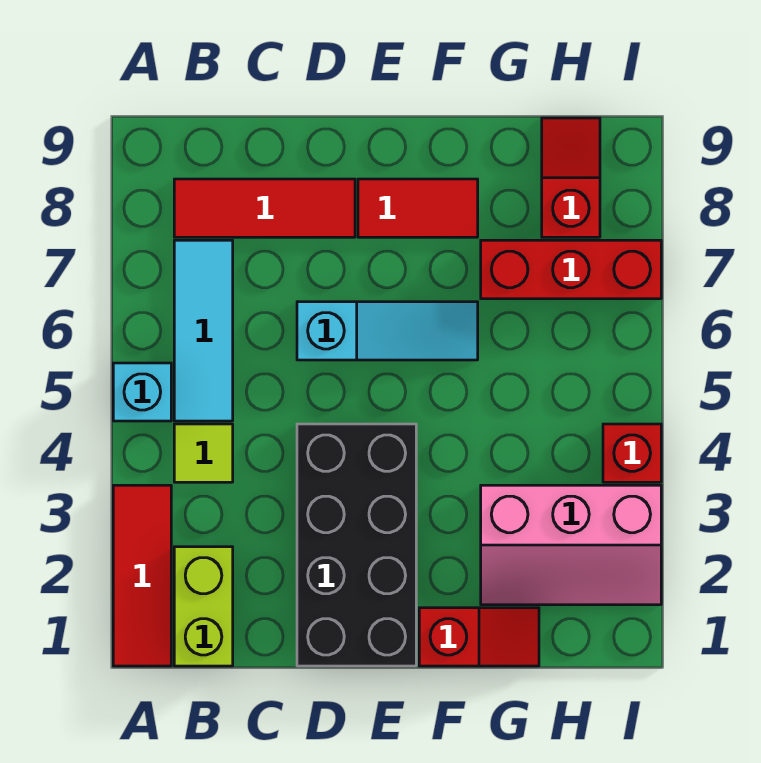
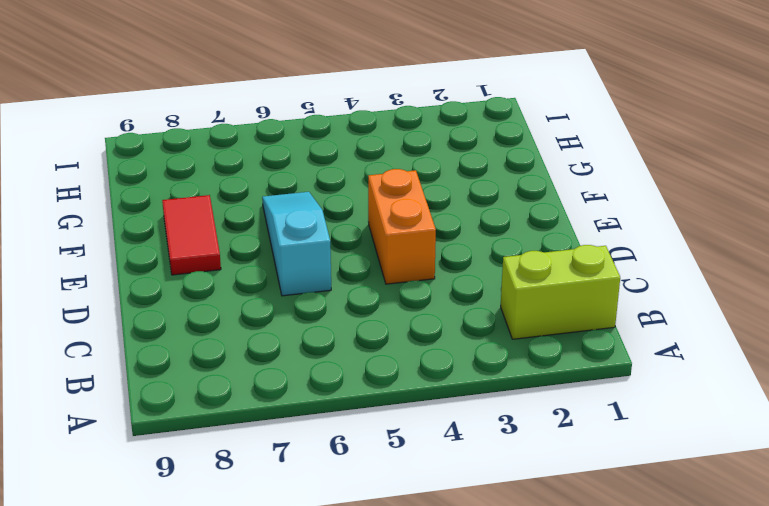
orange brick D4:E4 level 1 -> black brick D1:E4 level 1
none -> red tile A1:A3 level 1
none -> cyan brick A5 level 1
none -> lime tile B4 level 1

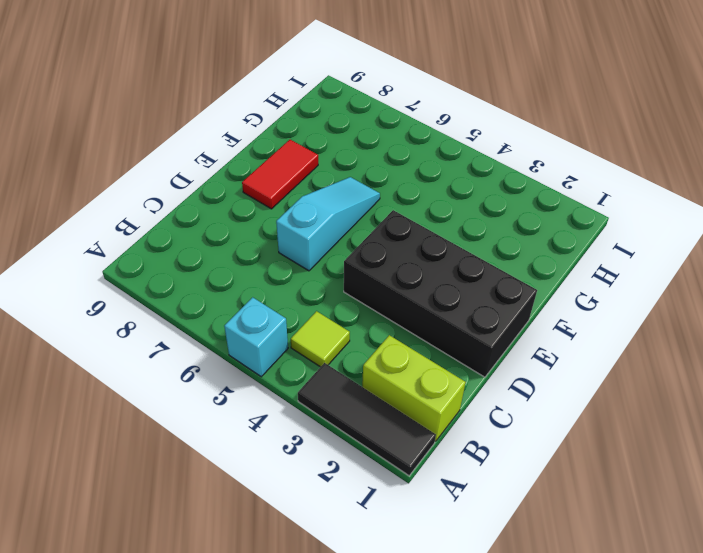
black tile A1:A3 level 1 -> red tile A1:A3 level 1
none -> cyan tile B5:B7 level 1
none -> red tile B8:D8 level 1
none -> red slope F1:G1 level 1 top F

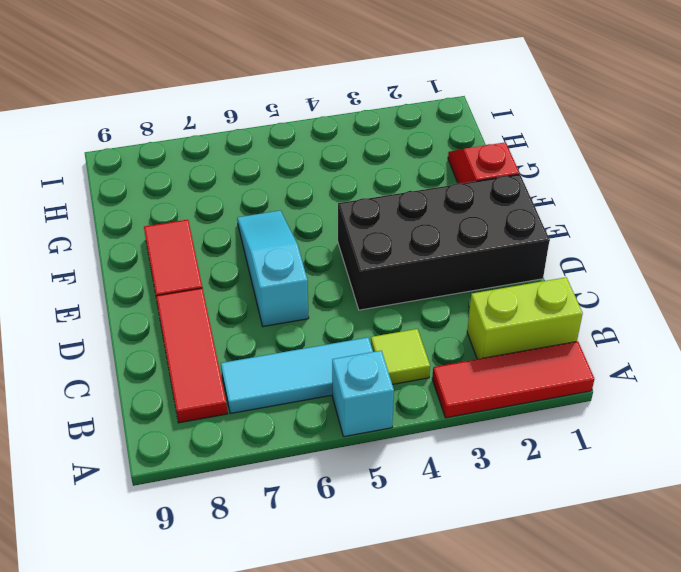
none -> pink slope G2:I3 level 1 top 3
none -> red brick G7:I7 level 1
none -> red slope H8:H9 level 1 top 8

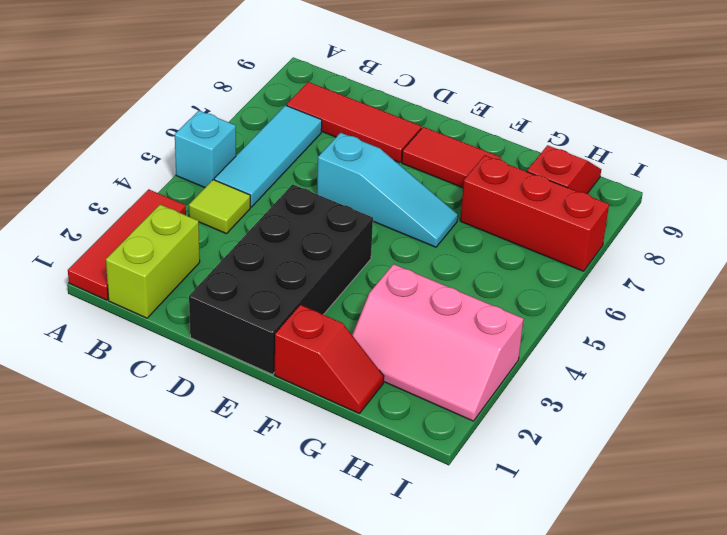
none -> red brick I4 level 1

